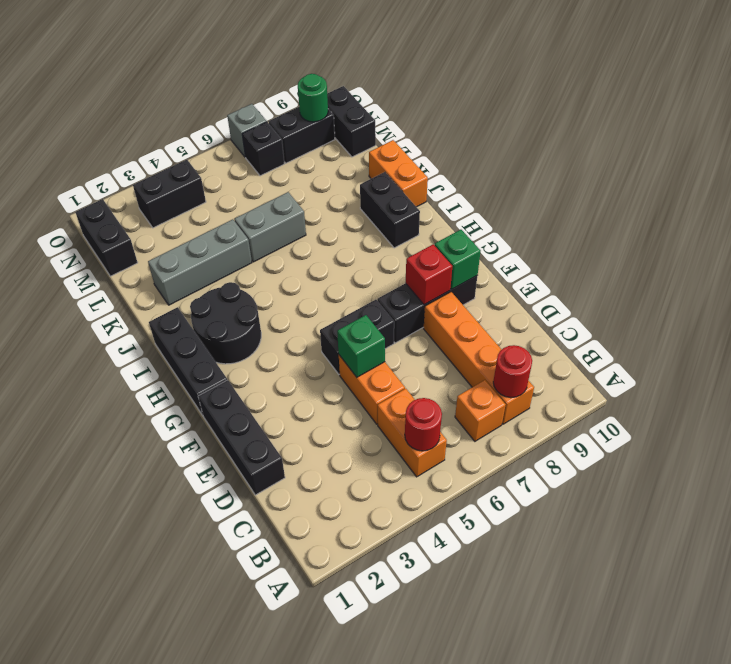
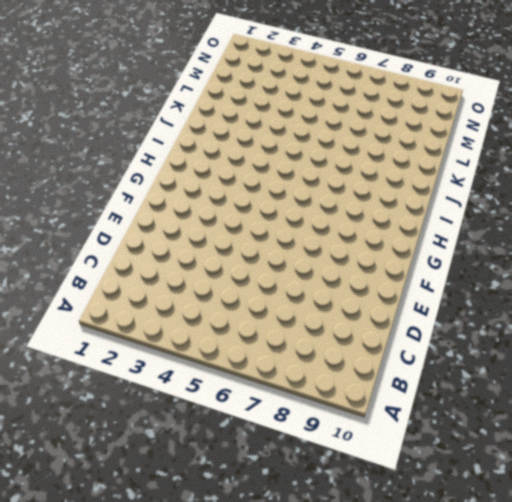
none -> orange brick B5:C5 level 1
none -> orange brick B7 level 1
none -> orange brick B8:E8 level 1

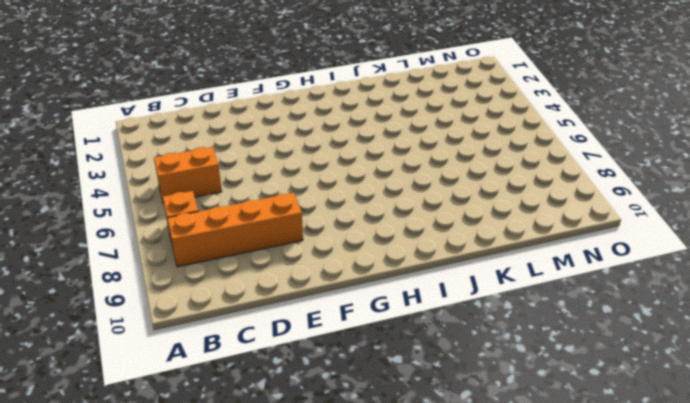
none -> black brick D1:F1 level 1
none -> orange brick D5:E5 level 1
none -> black brick F5:F6 level 1

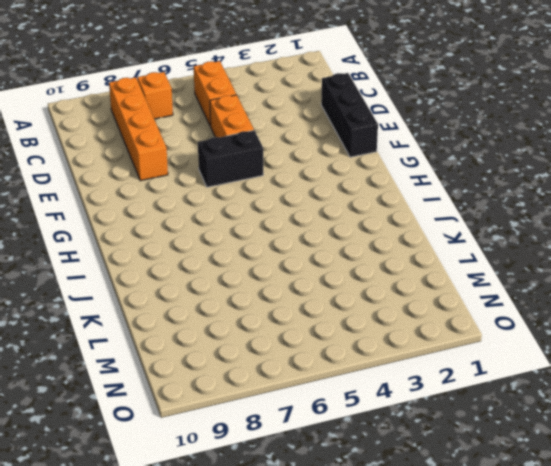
none -> black brick F7:F9 level 1
none -> black brick G1:I1 level 1
none -> black round brick H2:I3 level 1

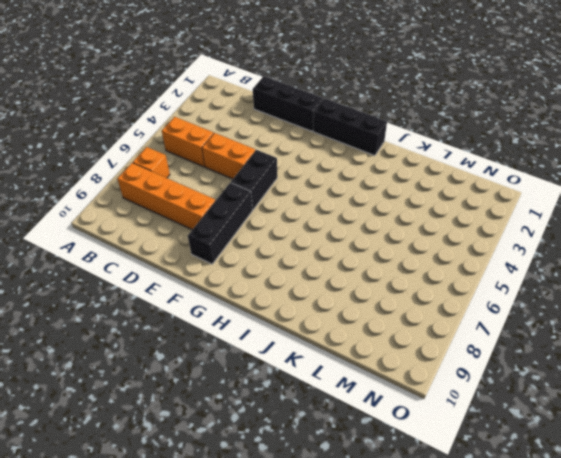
none -> black round brick H2:I3 level 1
none -> black brick I9:J9 level 1
none -> orange brick J10:K10 level 1

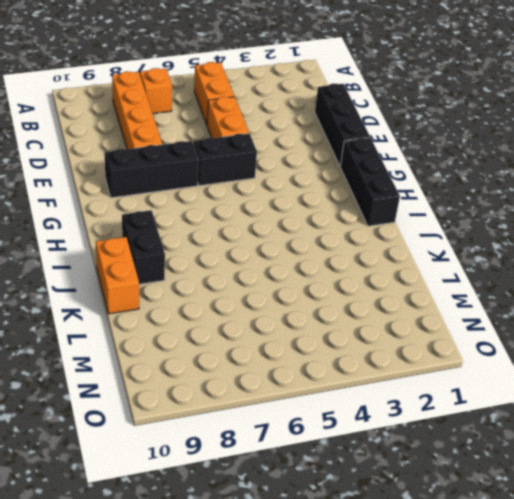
none -> black round brick H2:I3 level 1
none -> grey brick K2:K4 level 1
none -> grey brick K5:K6 level 1

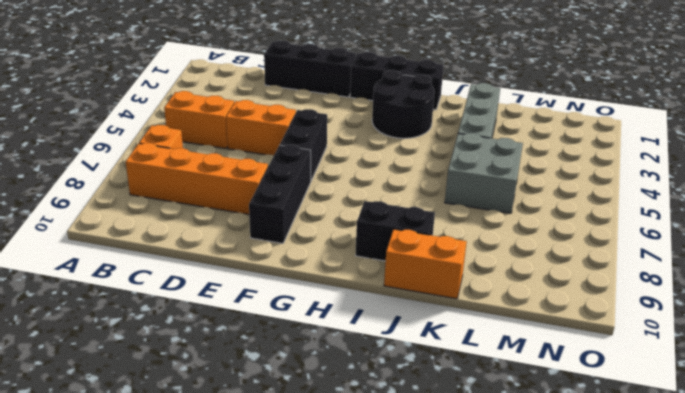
grey brick K5:L6 level 1 -> grey brick K5:K6 level 1
none -> black brick M1:N1 level 1
none -> black brick M10:N10 level 1
none -> black brick N3:N4 level 1

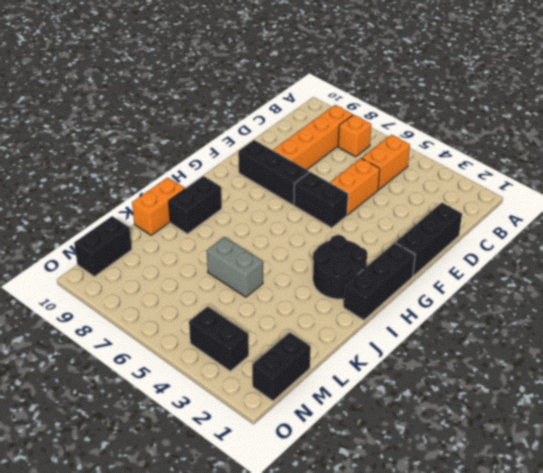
none -> grey brick K2:K4 level 1
none -> black brick N7 level 1
none -> black brick N8:N9 level 1

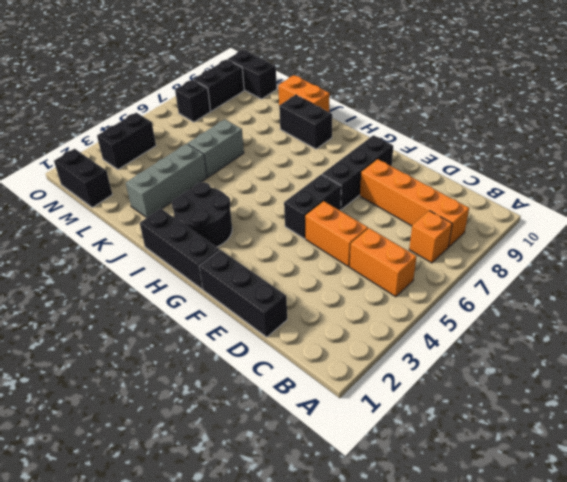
none -> grey brick O7 level 1
none -> red round brick B5 level 2
none -> red round brick B8 level 2

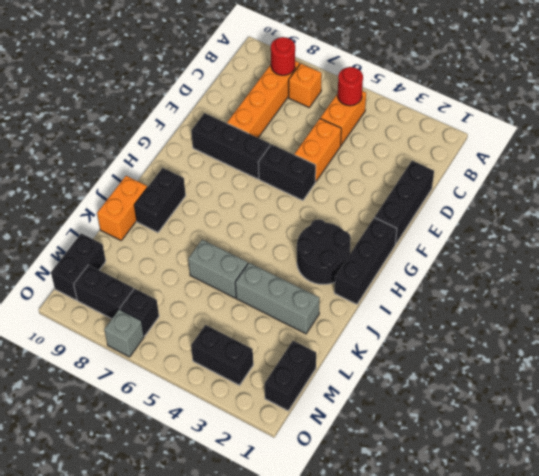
none -> green brick E5 level 2
none -> red brick F8 level 2
none -> green brick F9 level 2

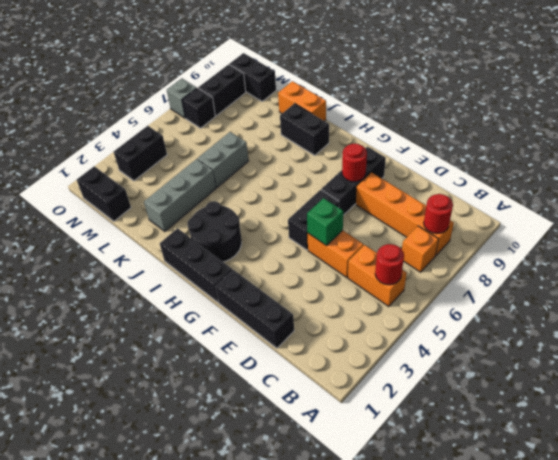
red round brick F8 level 2 -> red brick F8 level 2
none -> green brick F9 level 2
none -> green round brick N9 level 2

